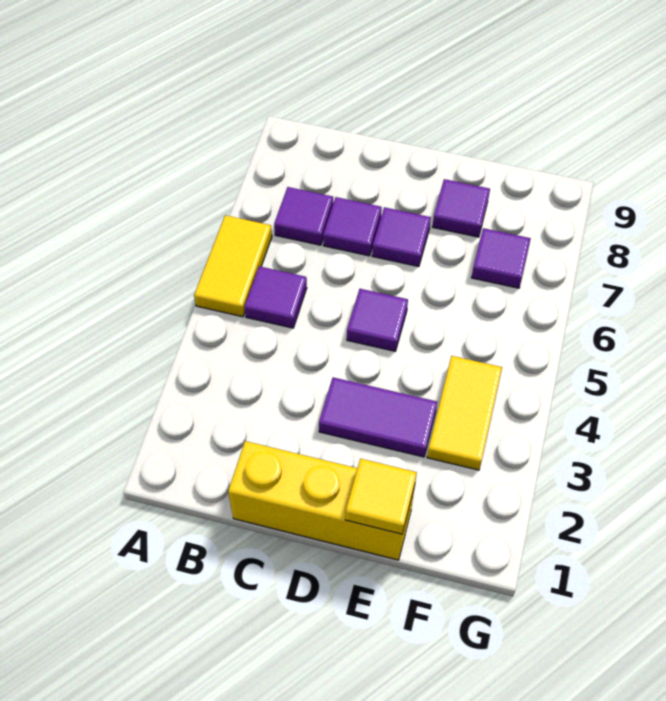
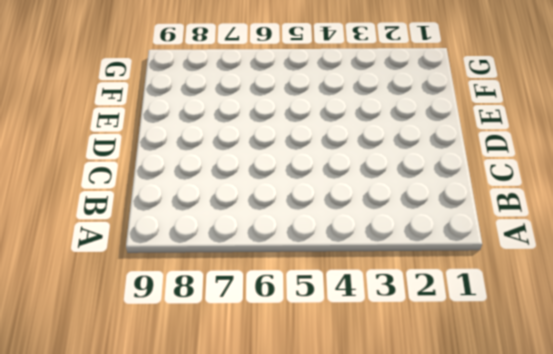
none -> yellow tile A5:A6 level 1
none -> purple tile B5 level 1
none -> purple tile B7 level 1

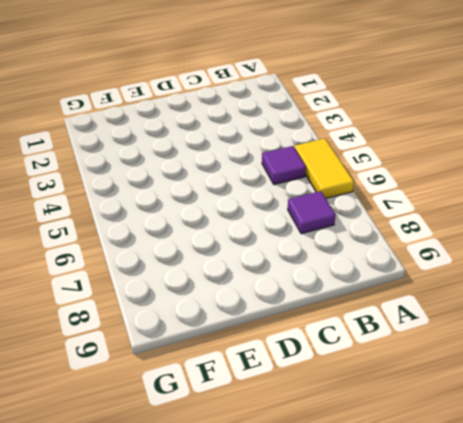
none -> yellow brick C1:E1 level 1
none -> purple tile C7 level 1
none -> purple tile D3:E3 level 1

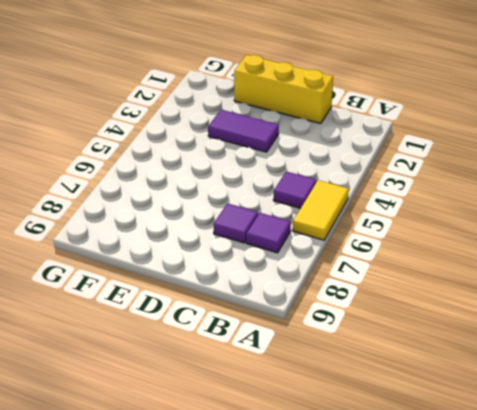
none -> purple tile D5 level 1
none -> purple tile D7 level 1
none -> purple tile E8 level 1

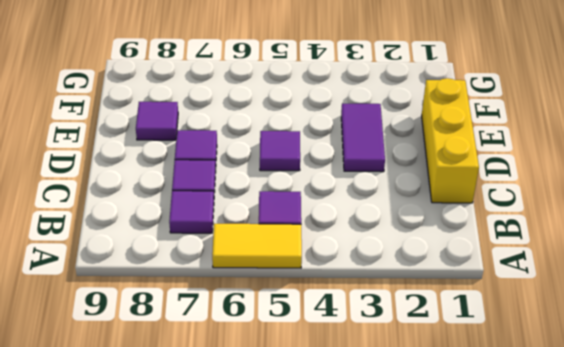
none -> yellow tile F3:F4 level 1
none -> purple tile F7 level 1
none -> yellow tile E1 level 2

